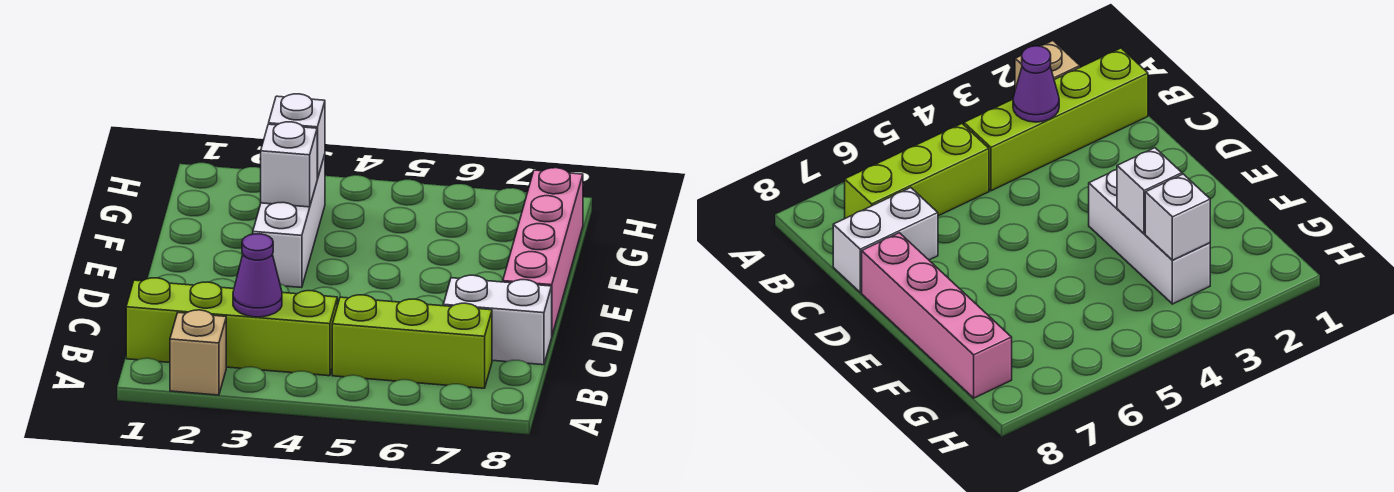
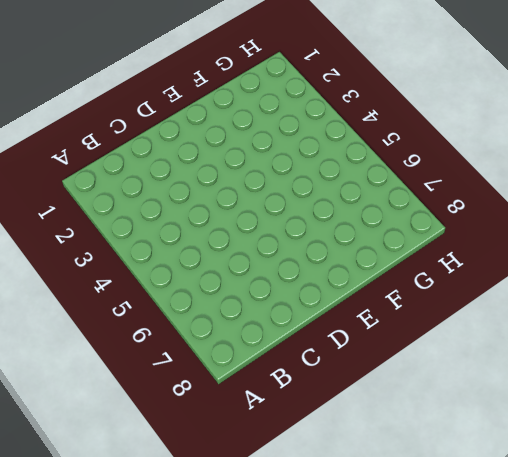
none -> tan brick A2 level 1
none -> lime brick B1:B4 level 1

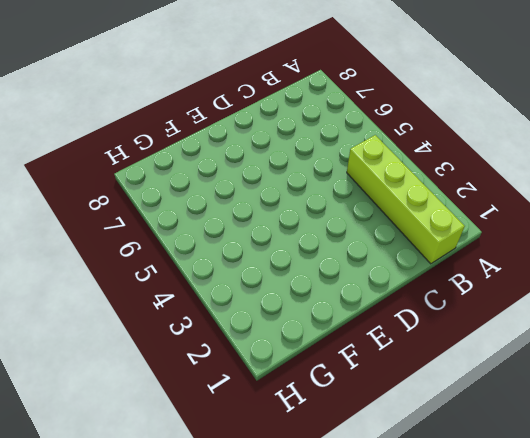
none -> tan brick A2 level 1
none -> lime brick B5:B7 level 1

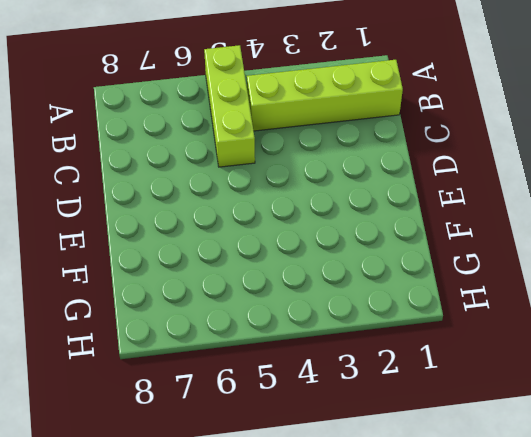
lime brick A5:C5 level 1 -> lime brick B5:B7 level 1
none -> tan brick A2 level 1
none -> white brick C7:C8 level 1

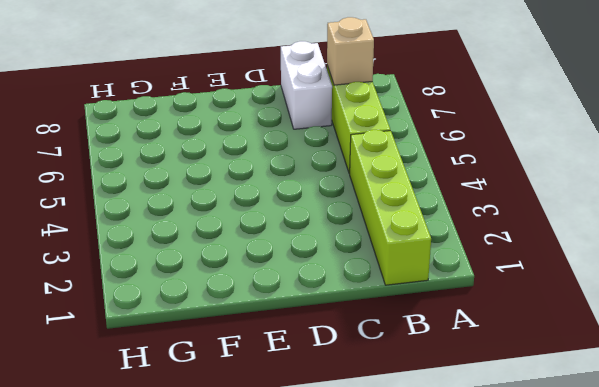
tan brick B7 level 2 -> tan brick A2 level 1
none -> pink brick D8:G8 level 1
none -> white brick E3:G3 level 1

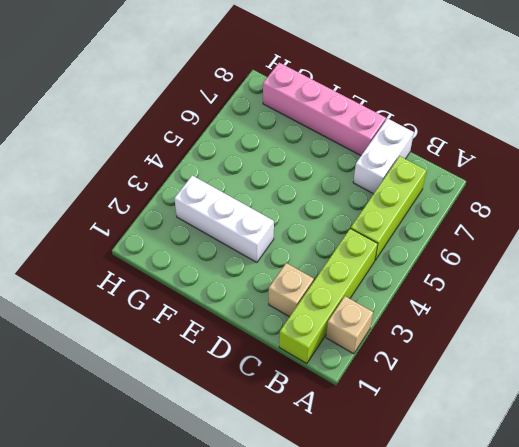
tan brick C2 level 1 -> none
none -> purple cone B3 level 2
none -> white brick F3 level 2

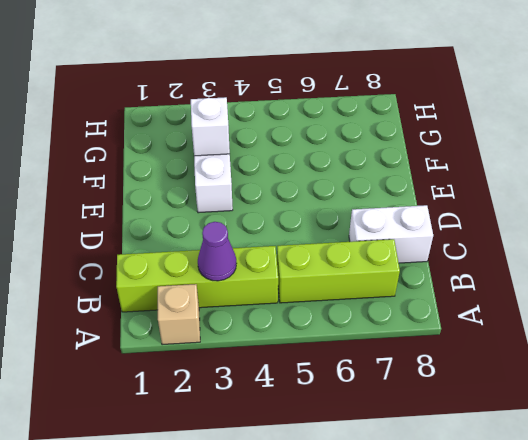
none -> pink brick D8:G8 level 1
none -> white brick G3 level 2

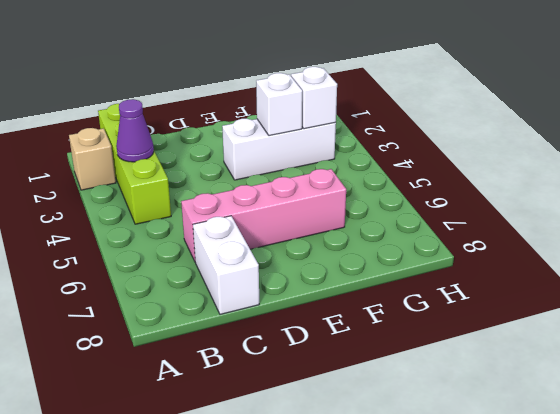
pink brick C6:F6 level 1 -> pink brick D8:G8 level 1
none -> lime brick B5:B7 level 1

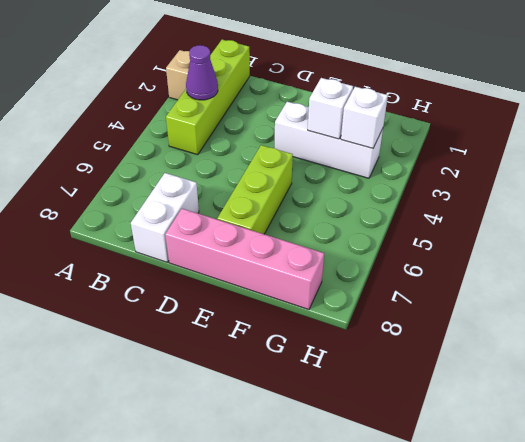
lime brick E5:E7 level 1 -> lime brick B5:B7 level 1

